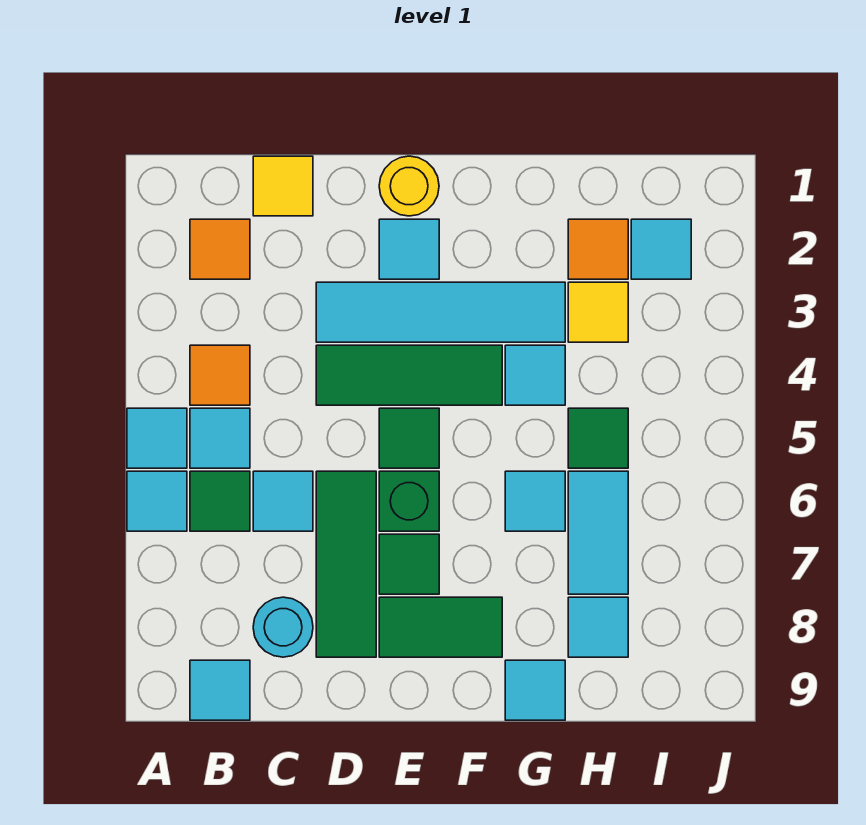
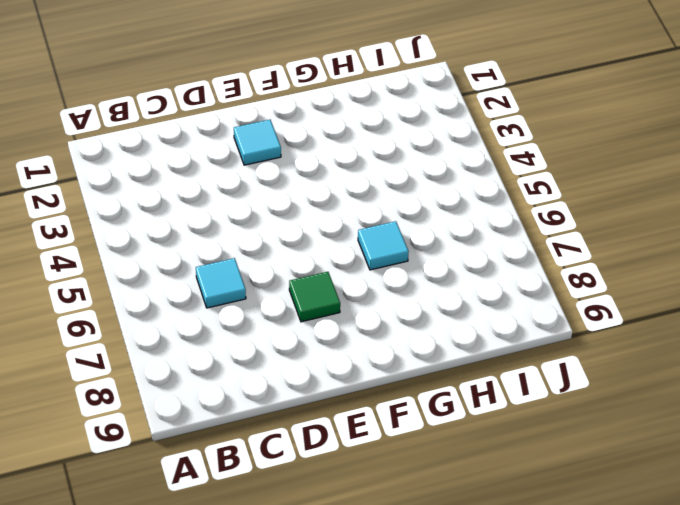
none -> cyan tile A5 level 1
none -> cyan tile A6 level 1
none -> orange tile B2 level 1

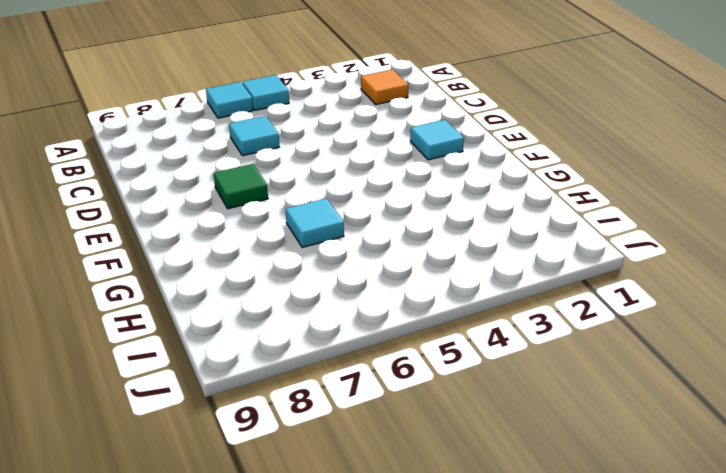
none -> orange tile B4 level 1
none -> cyan tile B5 level 1
none -> green tile B6 level 1

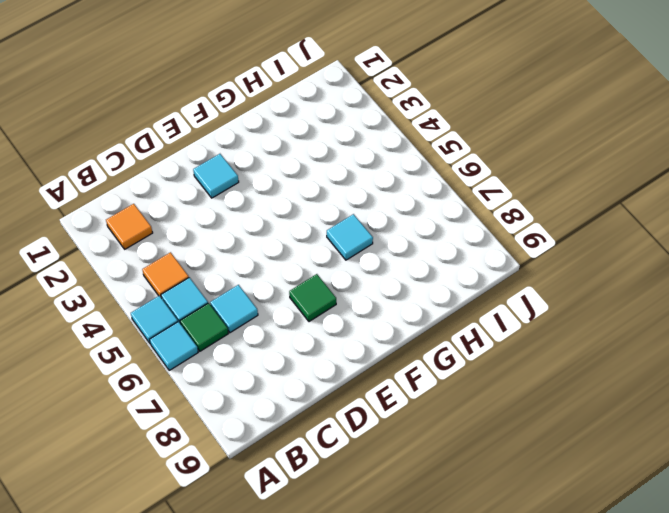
none -> cyan tile B9 level 1
none -> yellow tile C1 level 1
none -> cyan round brick C8 level 1

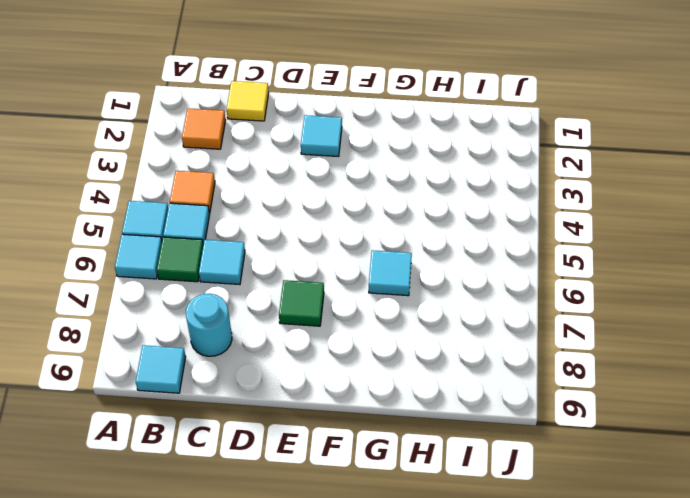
none -> cyan tile D3:G3 level 1
none -> green tile D4:F4 level 1
none -> green tile D6:D8 level 1

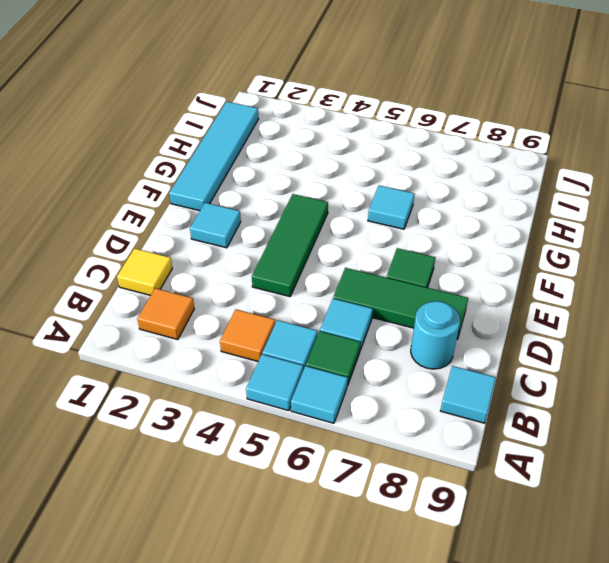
cyan tile F1:I1 level 1 -> cyan tile D3:G3 level 1
none -> yellow round brick E1 level 1
none -> green tile E5 level 1
none -> green brick E6 level 1

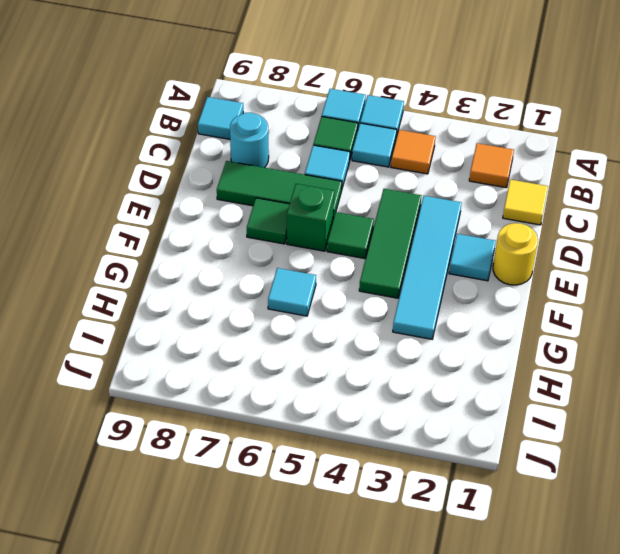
none -> green tile E8:F8 level 1
none -> cyan tile G4 level 1
none -> cyan tile G9 level 1

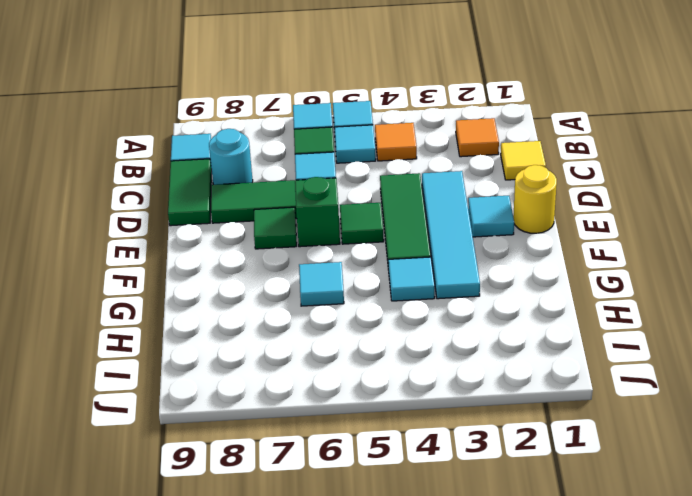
green tile C9:D9 level 1 -> green tile E8:F8 level 1
none -> cyan tile G9 level 1
none -> orange tile H2 level 1
none -> yellow tile H3 level 1

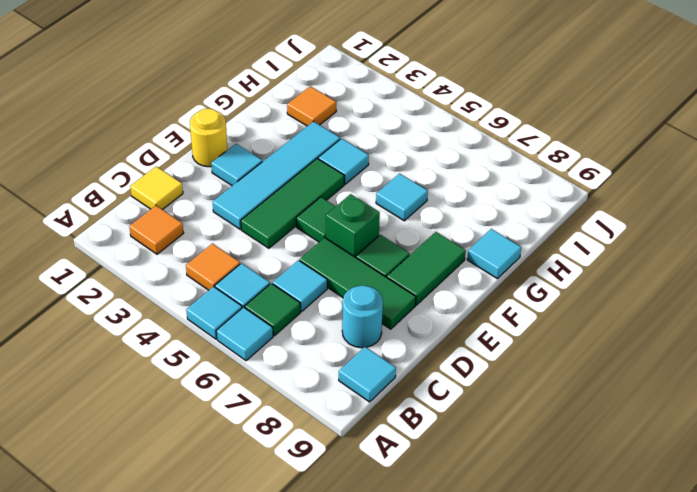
none -> yellow tile H3 level 1
none -> green tile H5 level 1
none -> cyan tile H6:H7 level 1

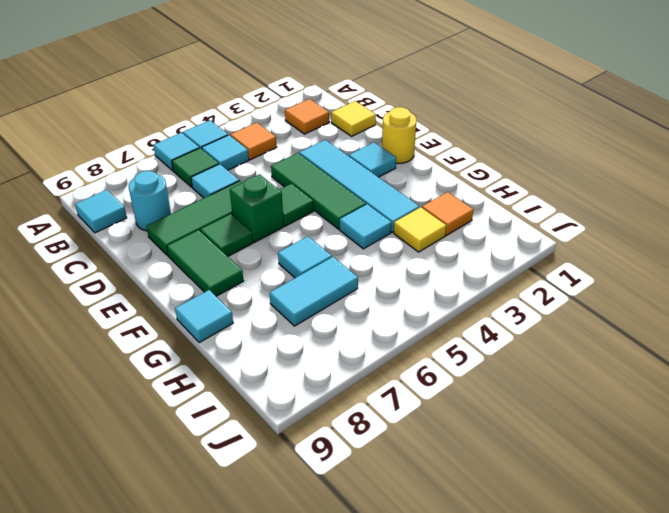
none -> green tile H5 level 1
none -> cyan tile H8 level 1
none -> cyan tile I2 level 1

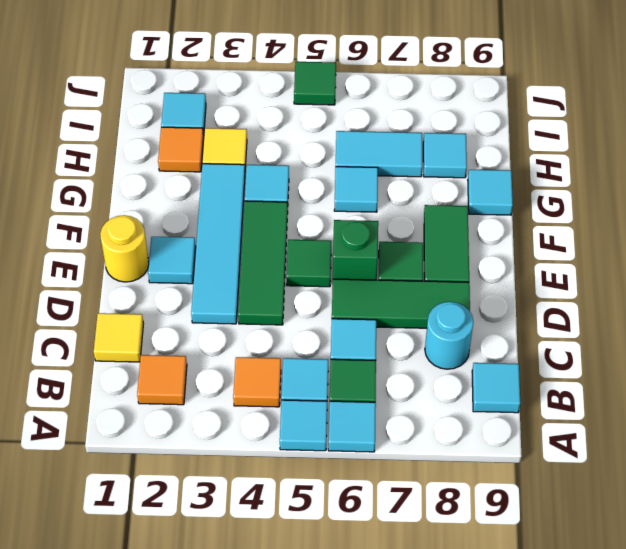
green tile J5 level 1 -> green tile H5 level 1

